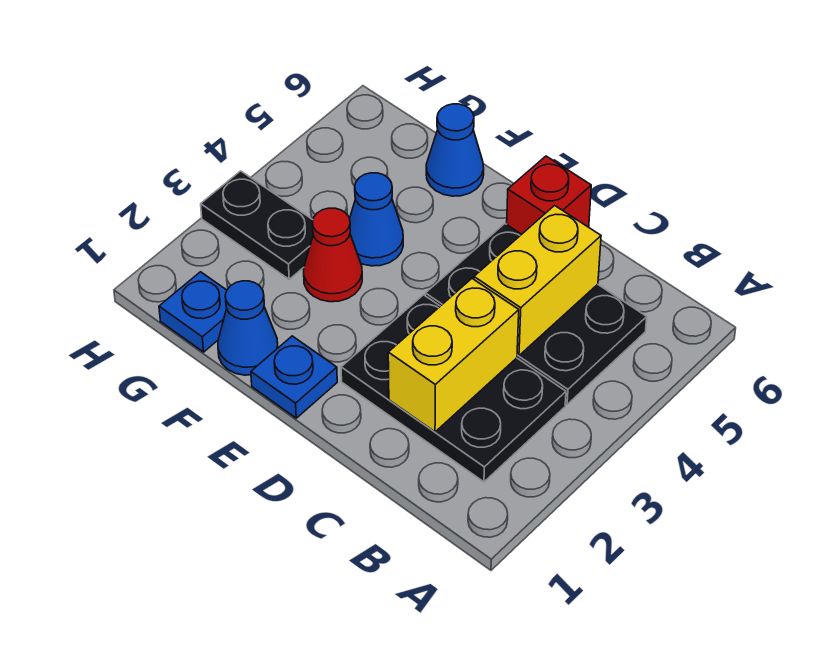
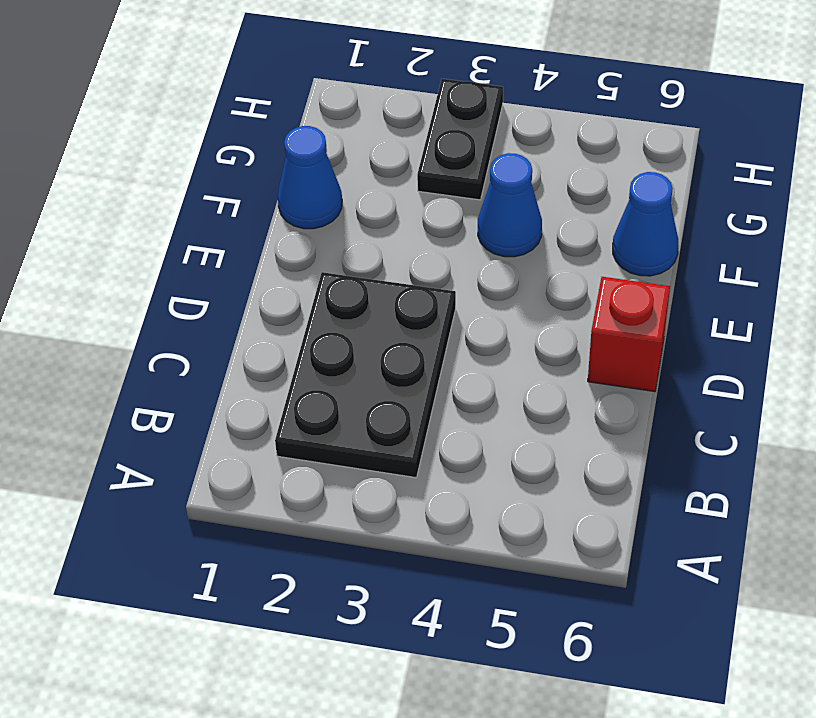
none -> black plate B4:D5 level 1
none -> blue plate E1 level 1
none -> red cone F3 level 1

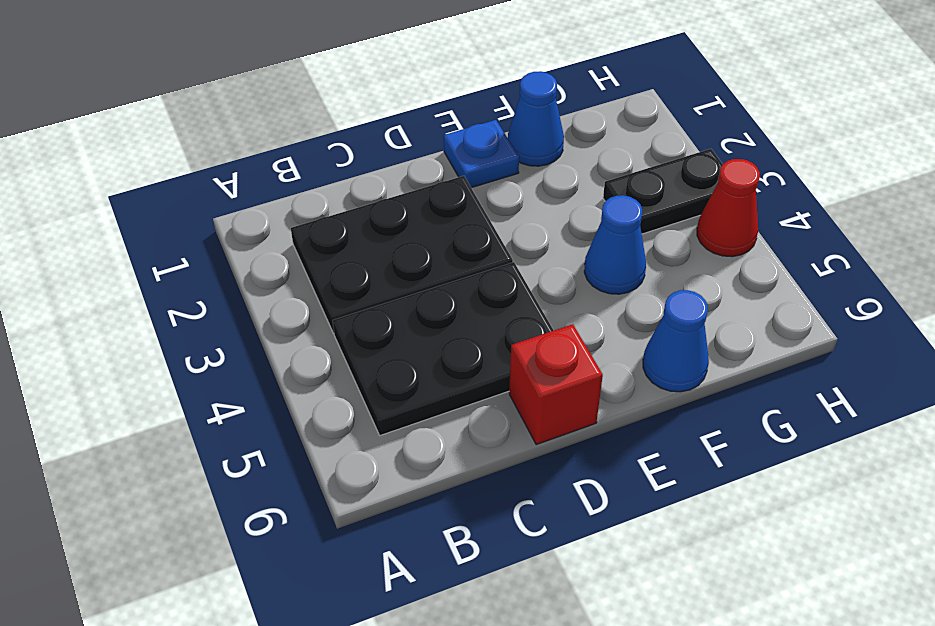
red cone H4 level 1 -> red cone F3 level 1
none -> blue plate G1 level 1
none -> yellow brick C2:C3 level 2
none -> yellow brick C4:C5 level 2

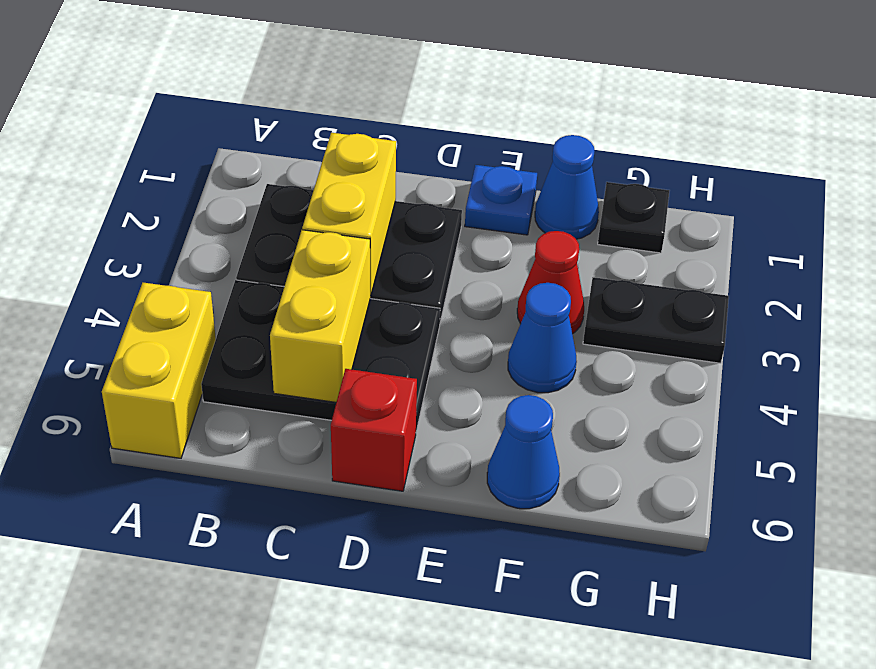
yellow brick A5:A6 level 1 -> none
black plate G1 level 1 -> blue plate G1 level 1

